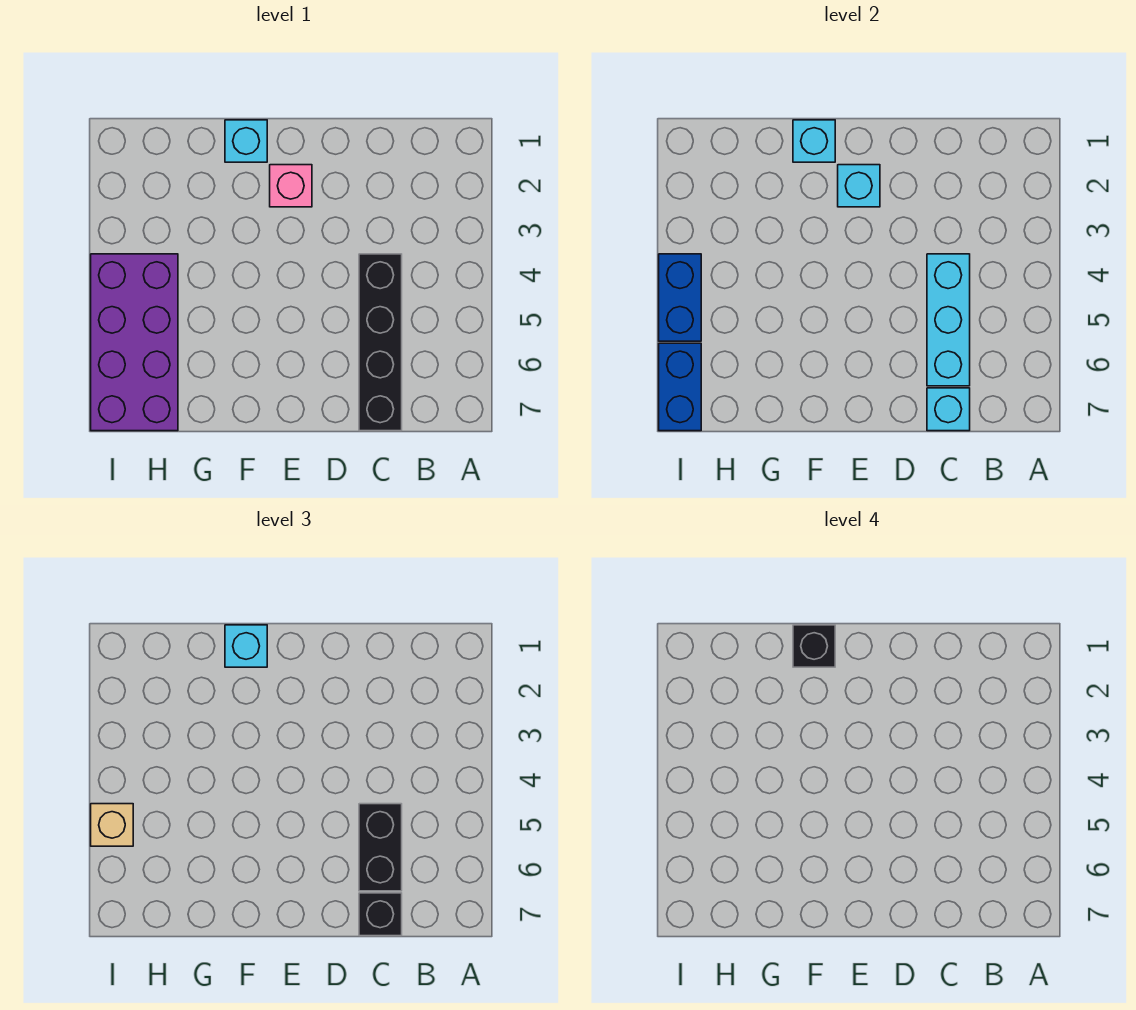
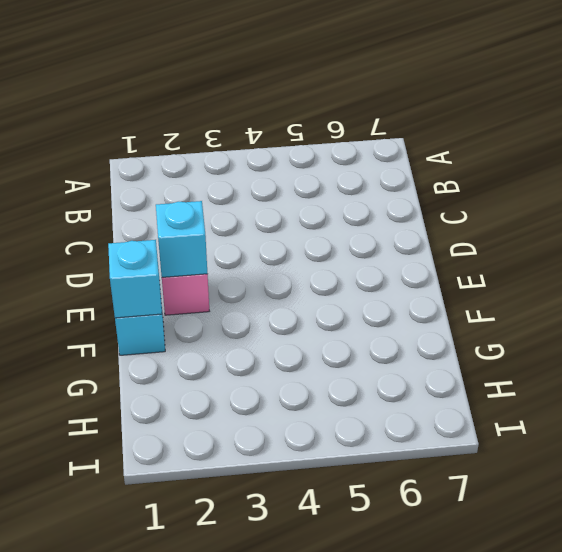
none -> black brick C4:C7 level 1
none -> purple brick H4:I7 level 1
none -> cyan brick C4:C6 level 2

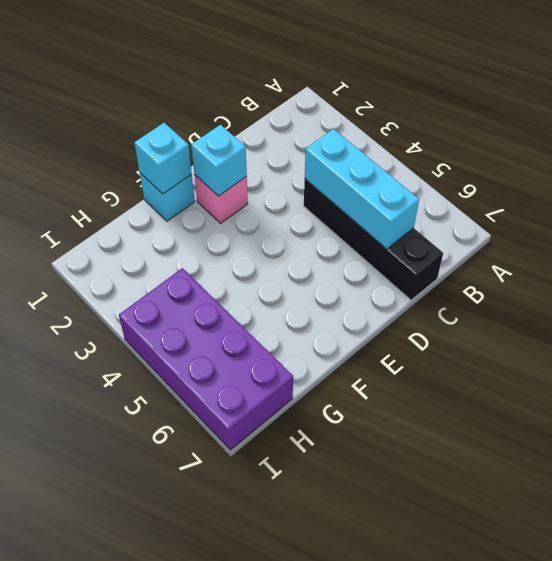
none -> cyan brick C7 level 2
none -> blue brick I4:I5 level 2
none -> blue brick I6:I7 level 2

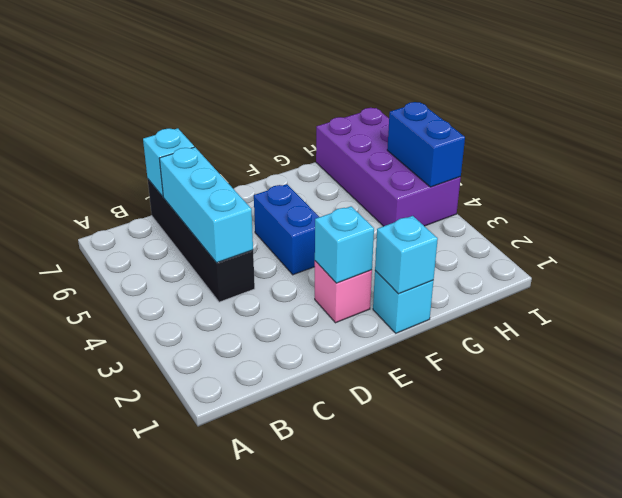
blue brick E4:E5 level 1 -> blue brick I6:I7 level 2
none -> black brick C5:C6 level 3
none -> black brick C7 level 3
none -> cyan brick F1 level 3

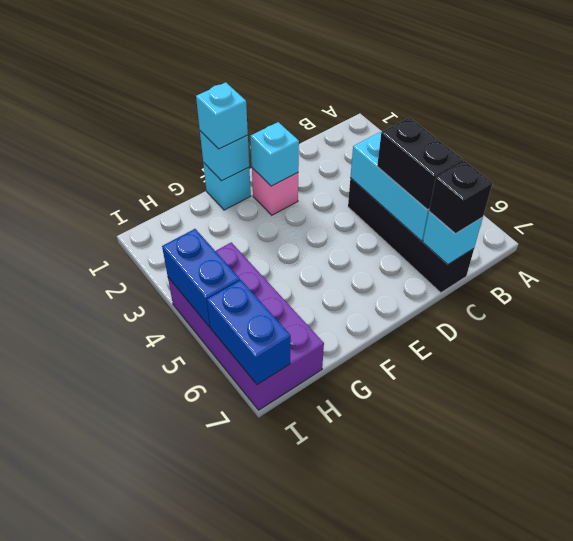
none -> tan brick I5 level 3
none -> black brick F1 level 4

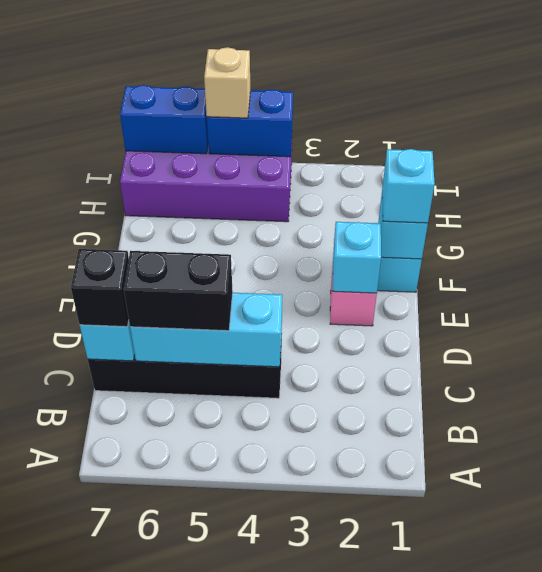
none -> black brick F1 level 4

